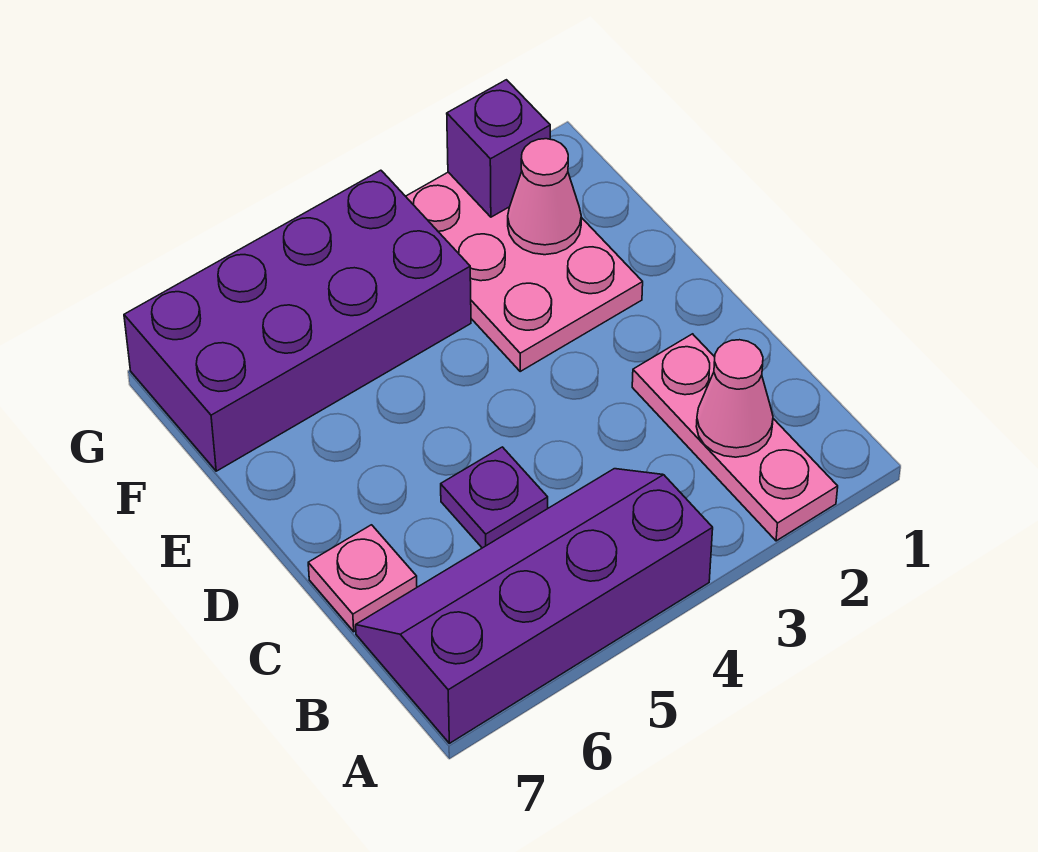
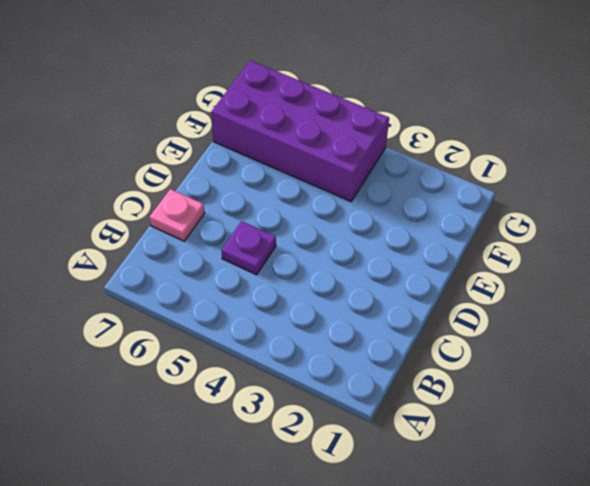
none -> pink plate A2:C2 level 1
none -> purple slope A4:B7 level 1 top A

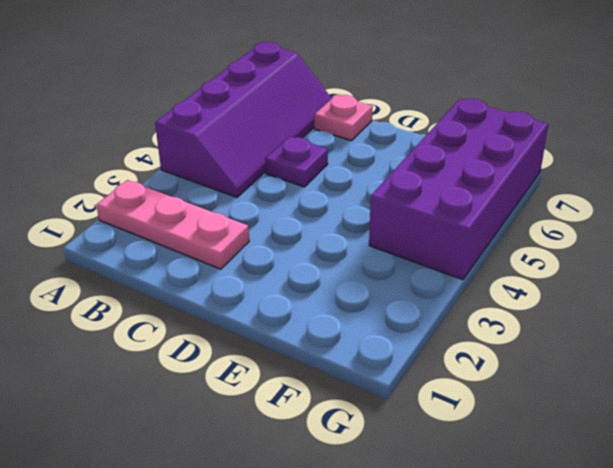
none -> pink plate E2:G3 level 1
none -> pink cone B2 level 2

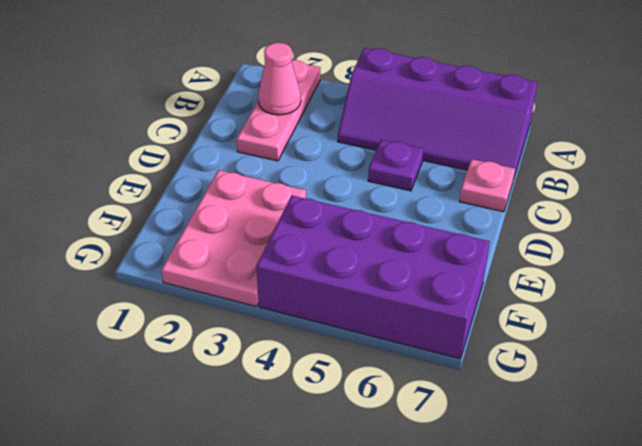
none -> pink cone F2 level 2
none -> purple brick G2 level 2

